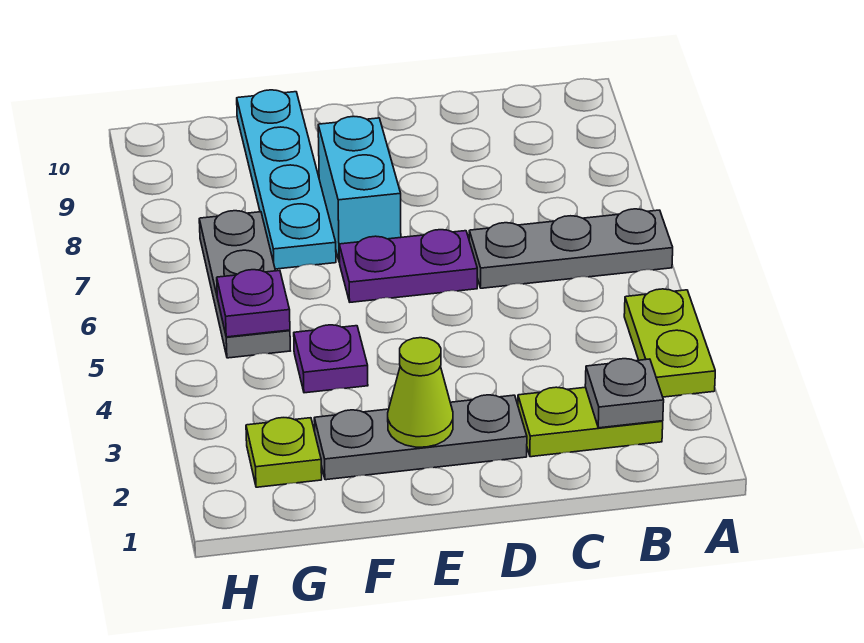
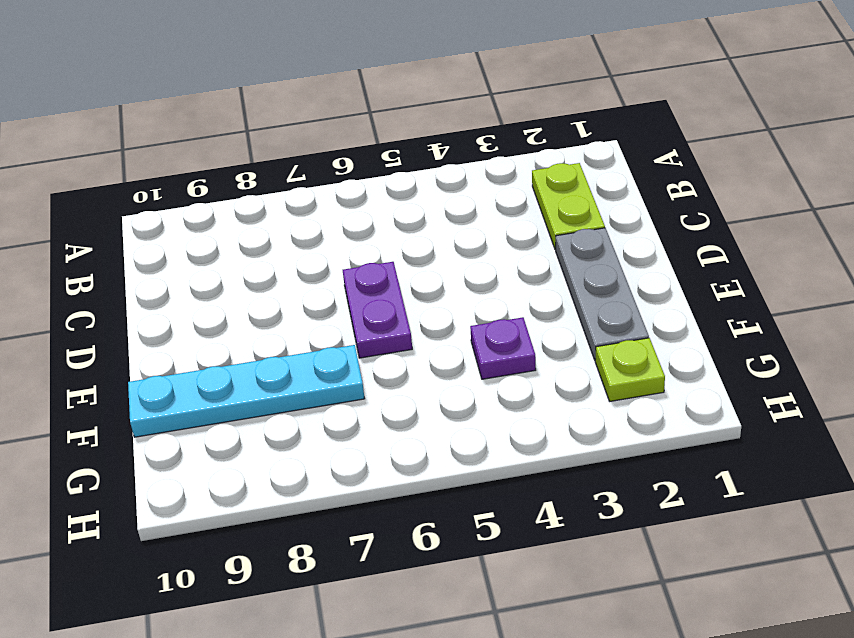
none -> lime plate A3:A4 level 1
none -> grey plate A6:C6 level 1
none -> cyan brick E7:E8 level 1

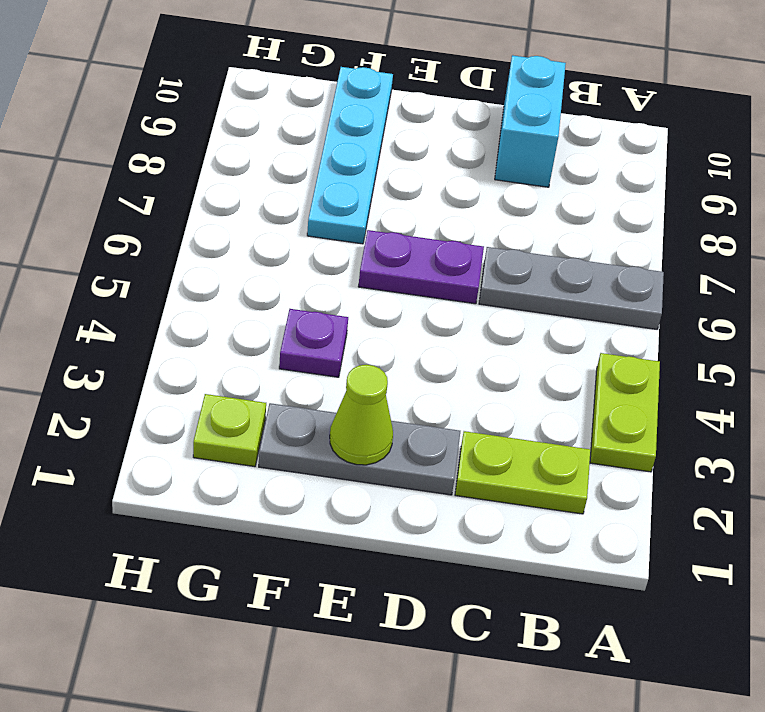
cyan brick C9:C10 level 1 -> cyan brick E7:E8 level 1
none -> grey plate G5:G7 level 1
none -> grey plate B2 level 2
none -> purple plate G5 level 2

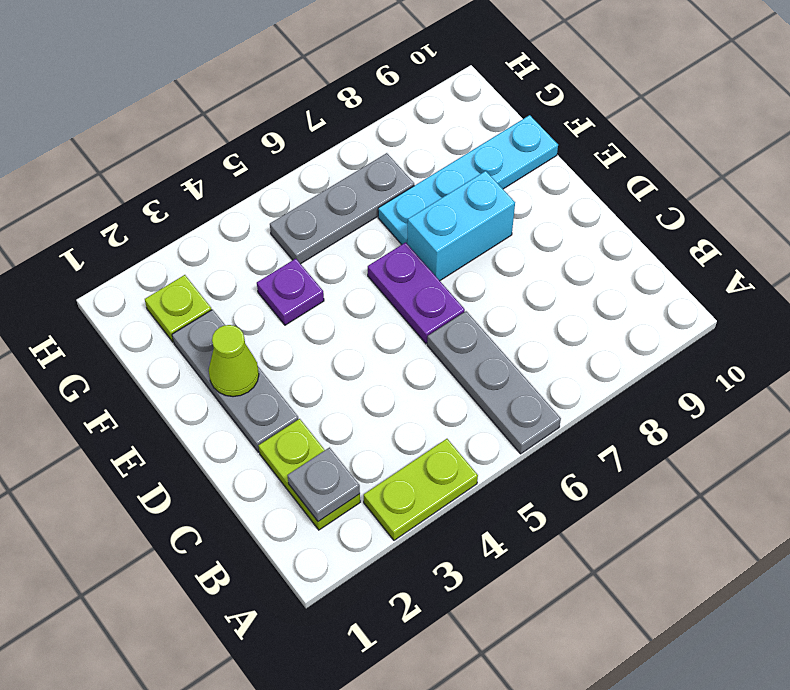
none -> purple plate G5 level 2

